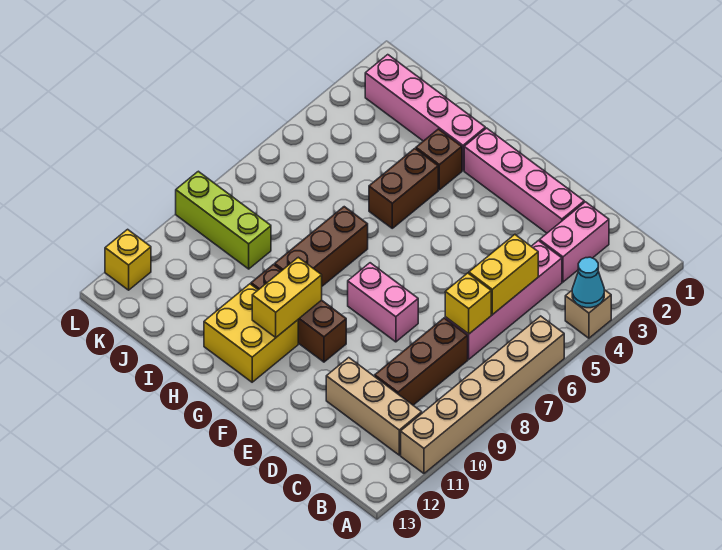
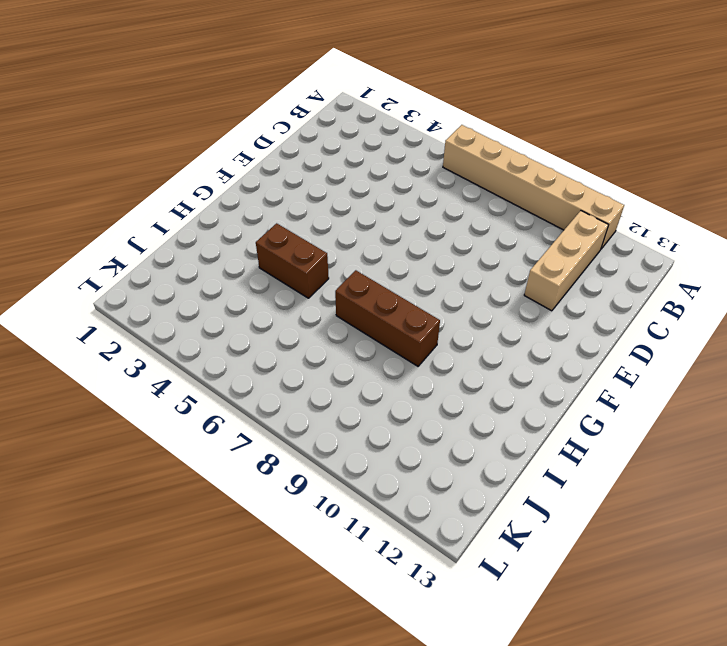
none -> tan brick A4 level 1
none -> pink brick C2:C3 level 1
none -> pink brick C4:C7 level 1

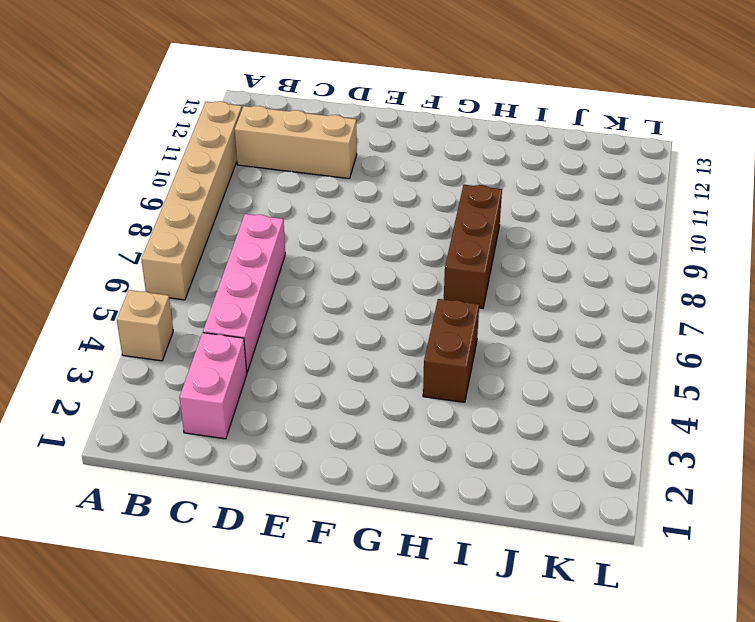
none -> brown brick C8:C10 level 1
none -> pink brick D2:G2 level 1
none -> pink brick E8:F8 level 1

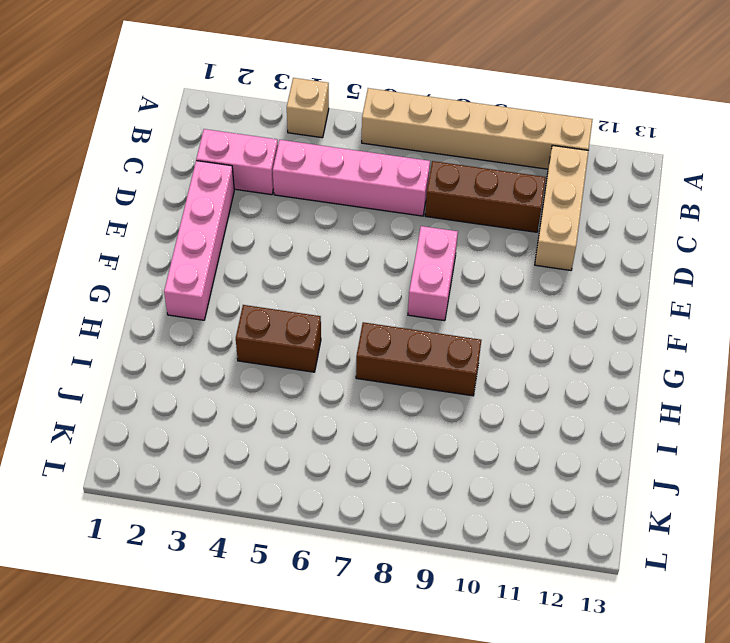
none -> brown brick F10:H10 level 1
none -> yellow brick G11:H12 level 1
none -> pink brick H2:K2 level 1

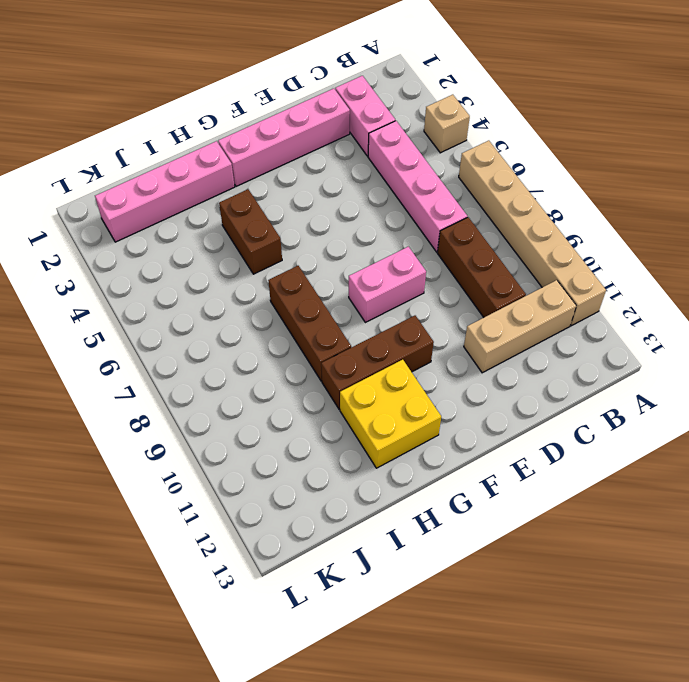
none -> brown brick H3 level 1
none -> lime brick J9:L9 level 1
none -> yellow brick L12 level 1

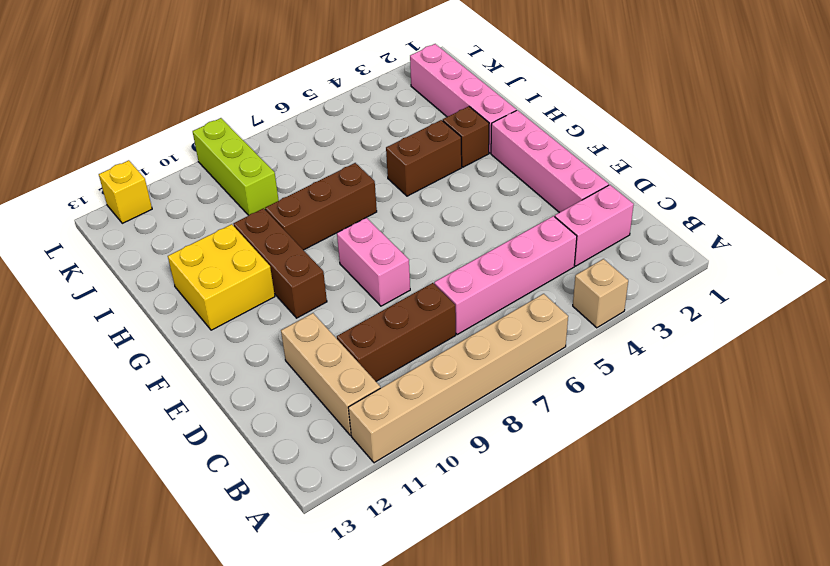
none -> cyan cone A4 level 2
none -> yellow brick C5:C6 level 2
none -> yellow brick C7 level 2

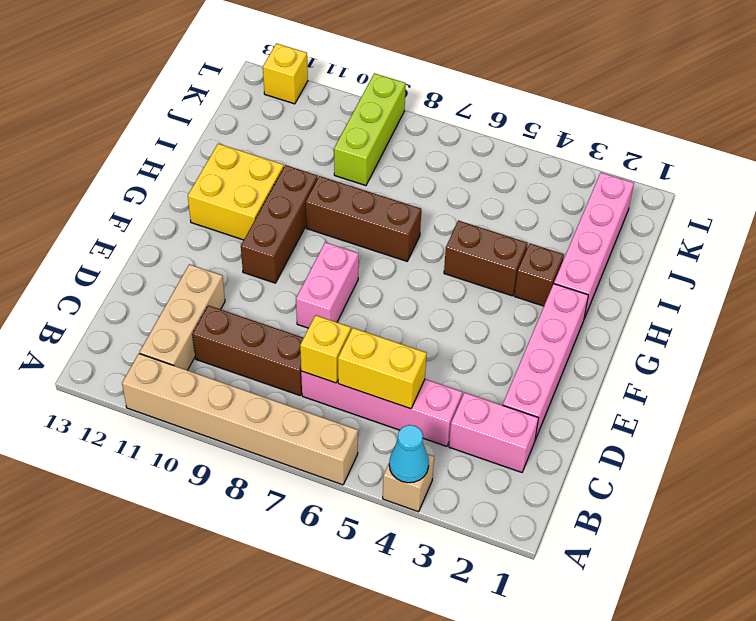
none -> yellow brick G10:G11 level 2

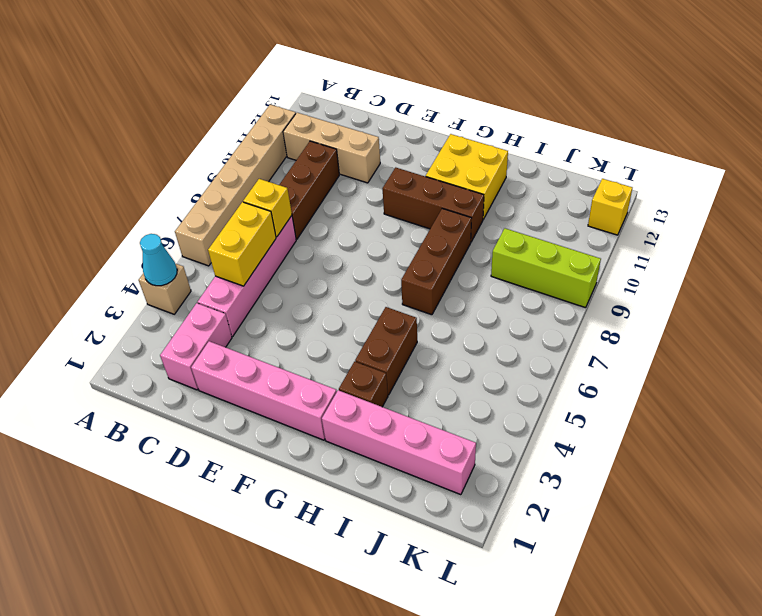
none -> pink brick E8:F8 level 1
none -> yellow brick G10:G11 level 2

